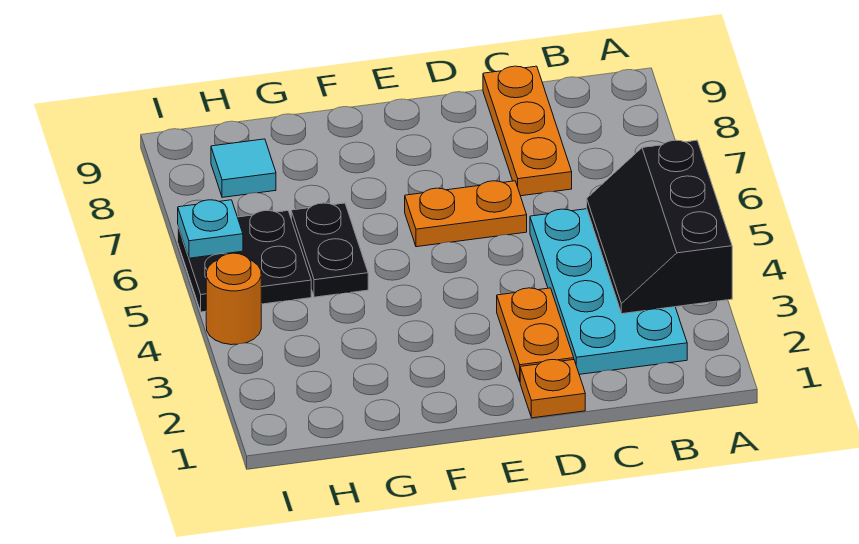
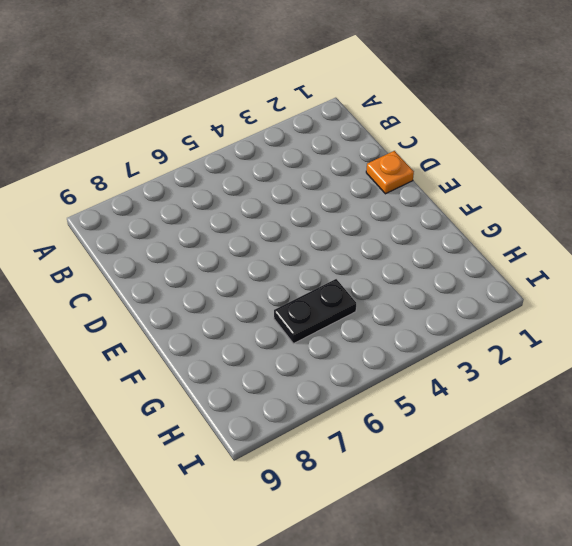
none -> cyan plate B2:C5 level 1
none -> orange plate C7:C9 level 1

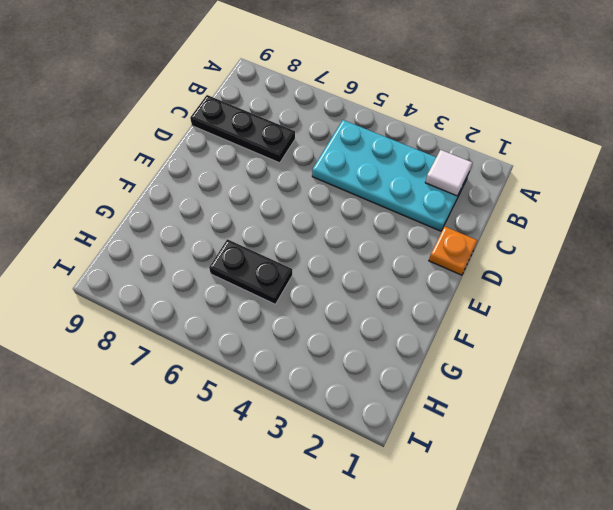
white tile B2 level 2 -> none
black plate C7:C9 level 1 -> orange plate C7:C9 level 1
none -> orange plate D2:D3 level 1
none -> orange plate D6:E6 level 1

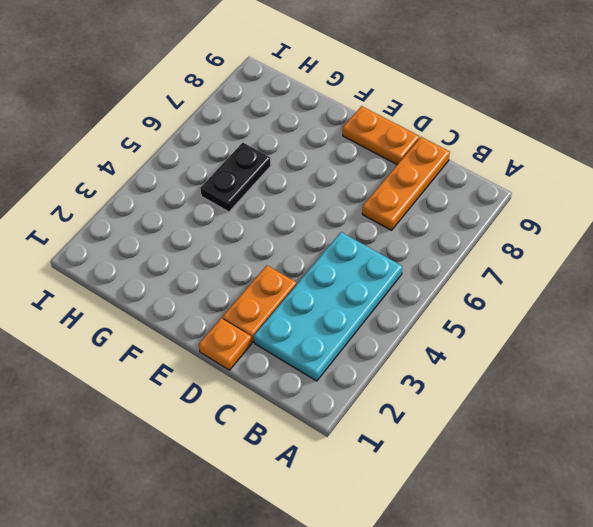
orange plate D9:E9 level 1 -> orange plate D6:E6 level 1
none -> black plate H5:I6 level 1
none -> cyan tile H8 level 1

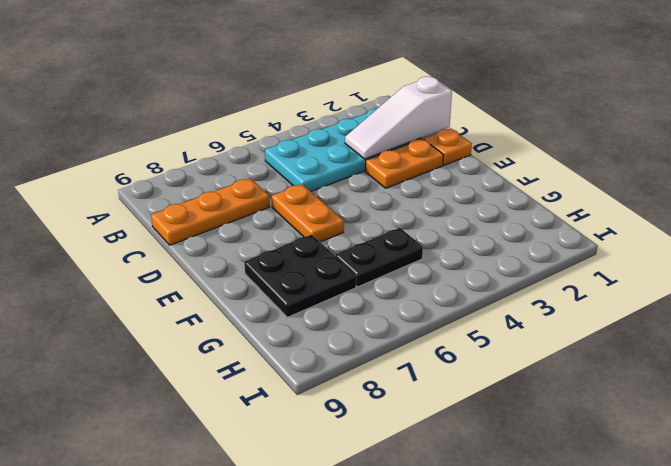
white slope C1:C3 level 2 top 1 -> none
black plate F7:G8 level 1 -> black plate H5:I6 level 1
none -> cyan tile H8 level 1
none -> orange round brick I4 level 1

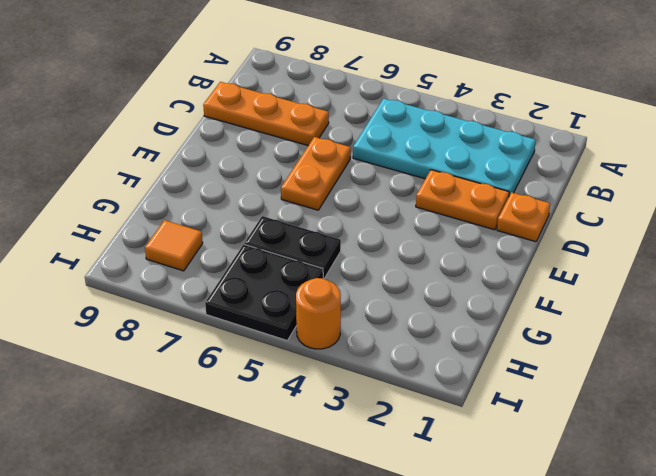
orange tile H8 level 1 -> cyan tile H8 level 1
none -> black slope A3:B5 level 2 top A
none -> cyan plate I6 level 2

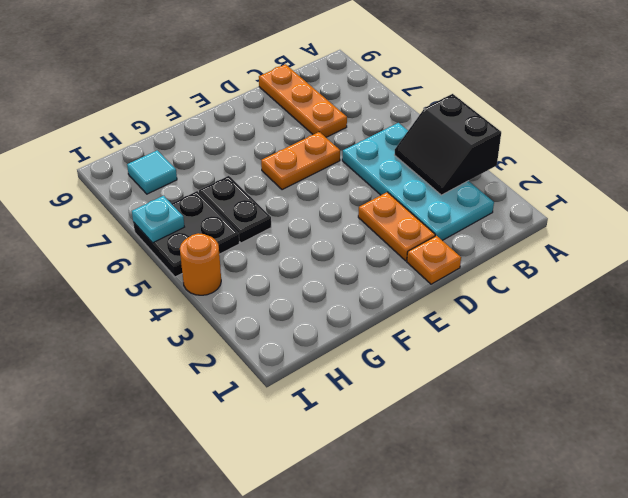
black slope A3:B4 level 2 top A -> black slope A3:B5 level 2 top A

